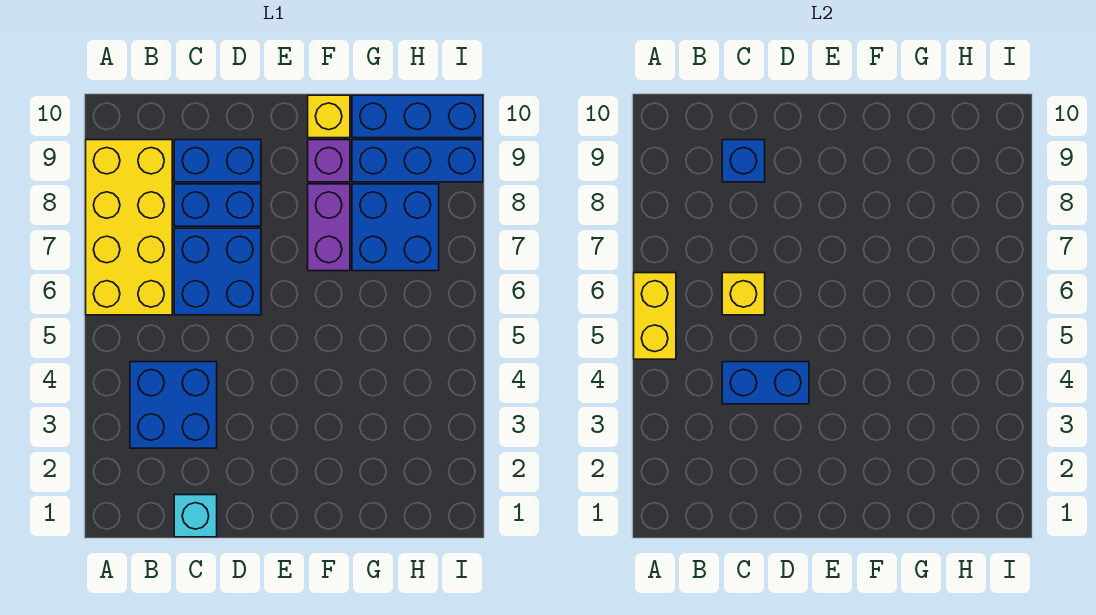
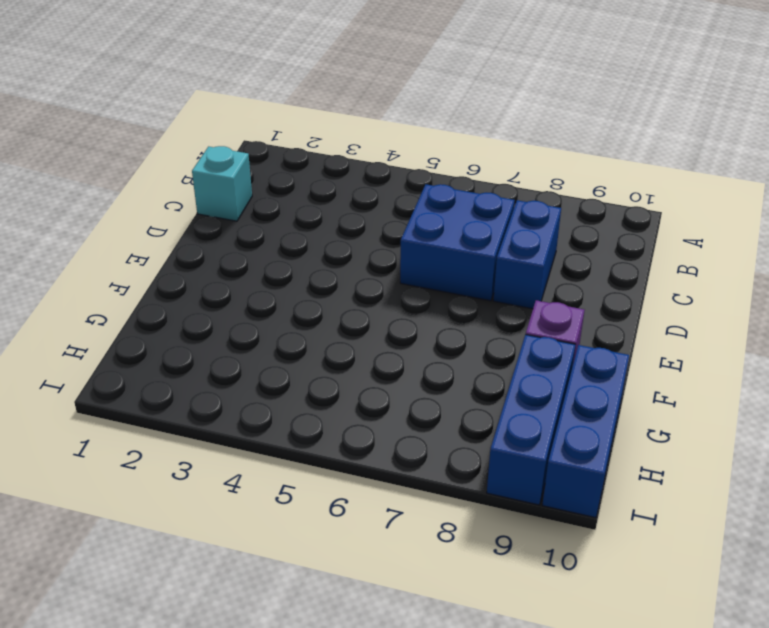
none -> yellow brick A6:B9 level 1
none -> blue brick B3:C4 level 1
none -> blue brick C9:D9 level 1

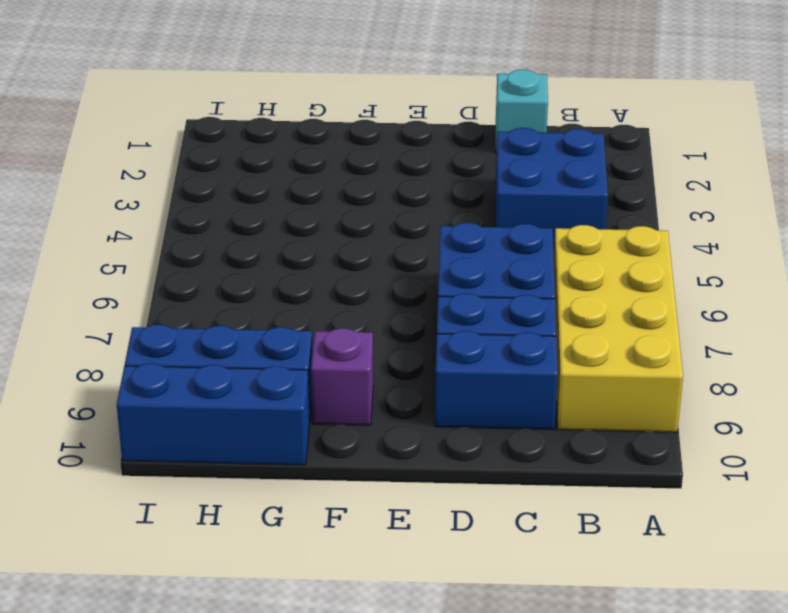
none -> purple brick F7:F8 level 1
none -> yellow brick F10 level 1
none -> blue brick G7:H8 level 1

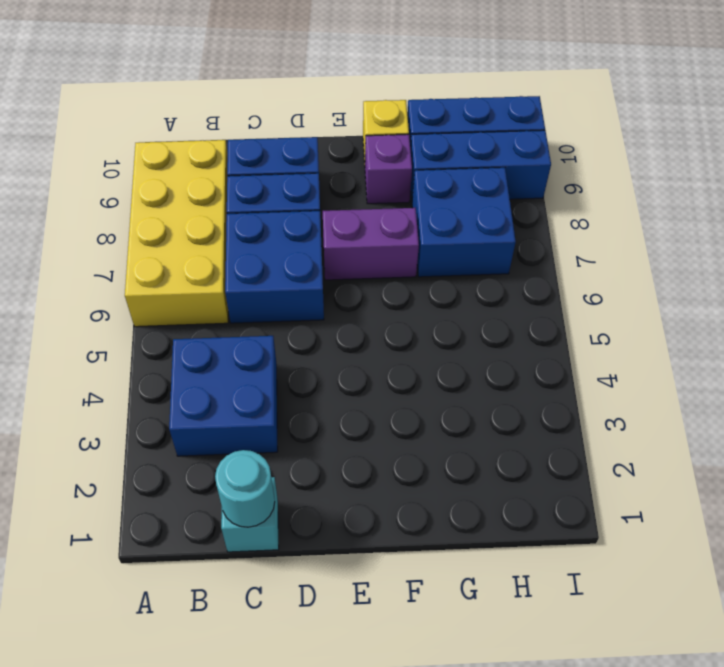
cyan round brick C1 level 2 -> none
purple brick E7:F7 level 1 -> purple brick F7:F8 level 1
none -> yellow brick A5:A6 level 2
none -> blue brick C4:D4 level 2
none -> yellow brick C6 level 2

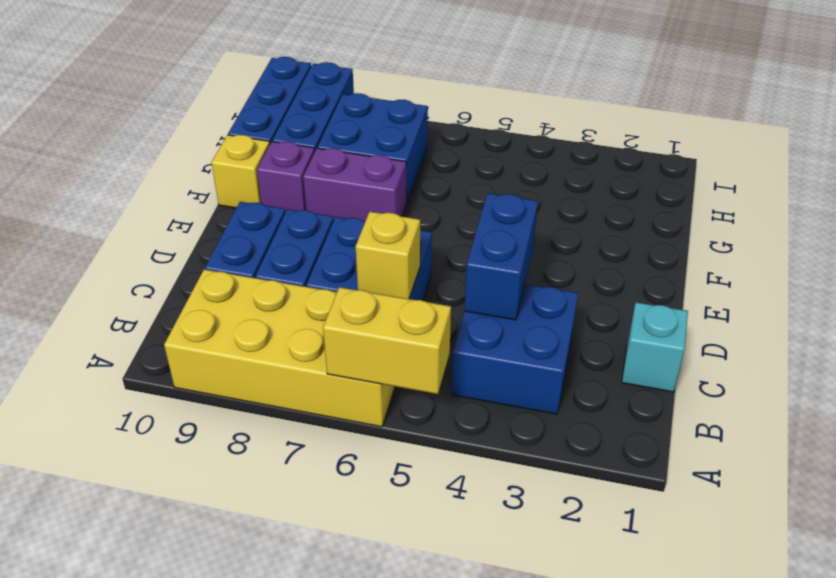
none -> blue brick C9 level 2

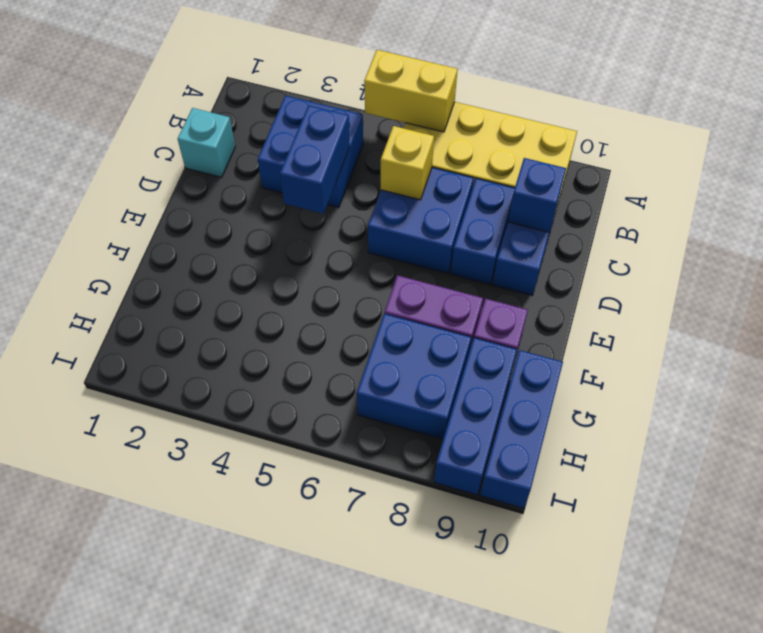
none -> yellow brick F10 level 1

